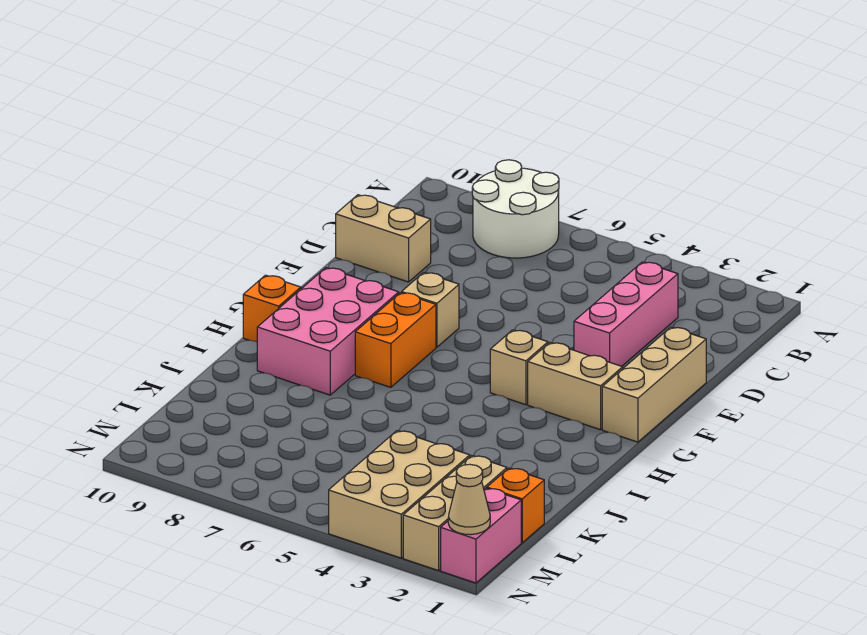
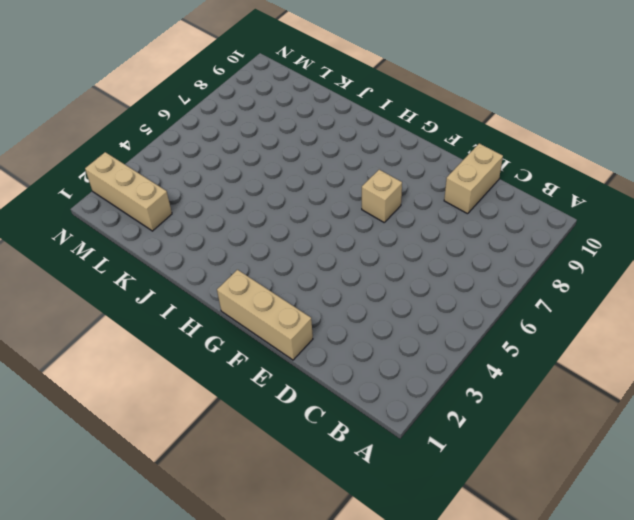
none -> white round brick A7:B8 level 1
none -> pink brick C3:E3 level 1
none -> tan brick G2:G3 level 1

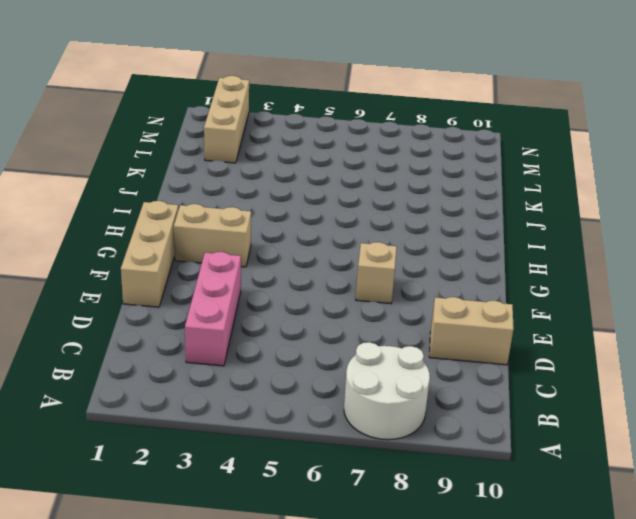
none -> tan brick G4 level 1
none -> orange brick G7:H7 level 1
none -> pink brick G8:I9 level 1

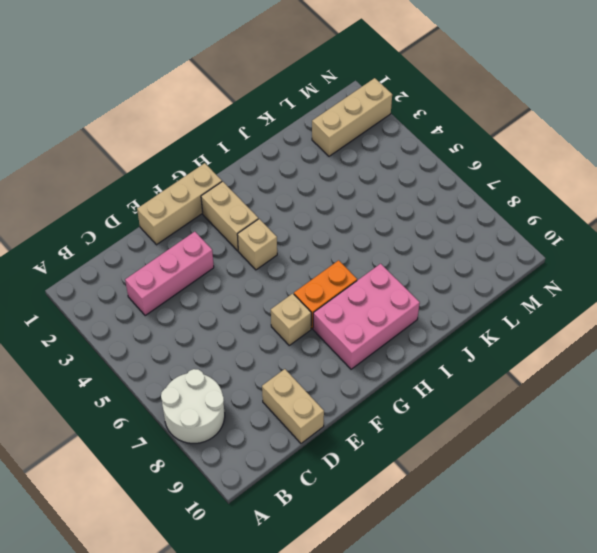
none -> orange brick H10 level 1
none -> orange brick L1 level 1
none -> tan brick L3:N4 level 1

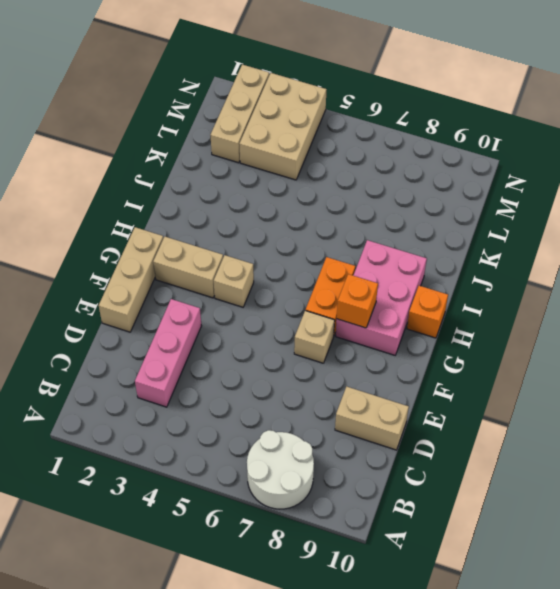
orange brick G8 level 2 -> orange brick L1 level 1
none -> pink brick M1:N1 level 1
none -> tan cone N1 level 2

